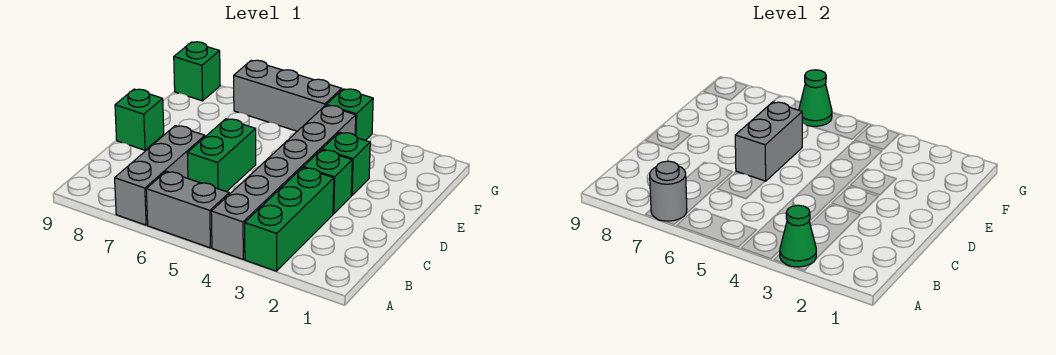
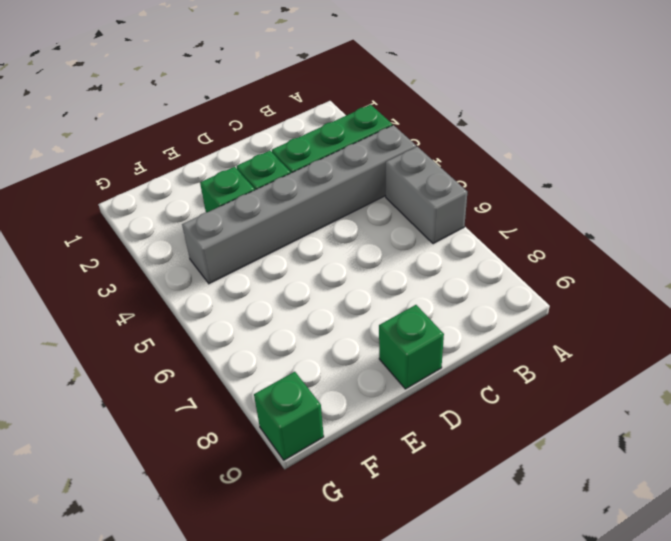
none -> grey brick A7:C7 level 1
none -> green brick C6:D6 level 1
none -> green brick G4 level 1

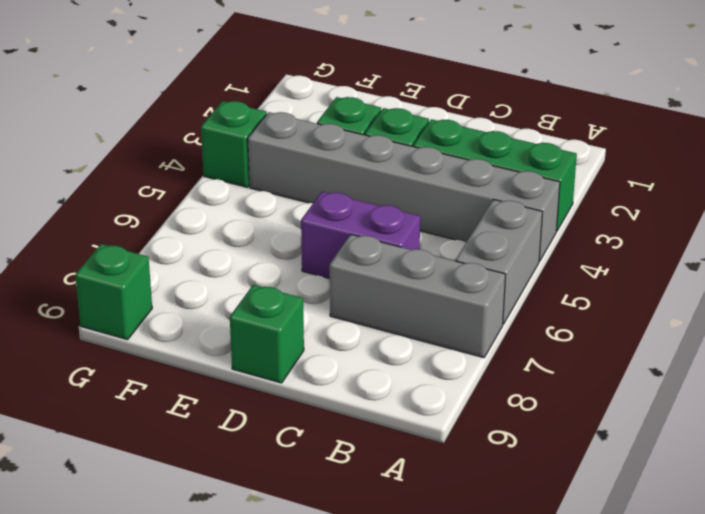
purple brick C6:D6 level 1 -> green brick C6:D6 level 1
none -> grey brick G5:G7 level 1
none -> green cone A3 level 2
none -> grey round brick A7 level 2

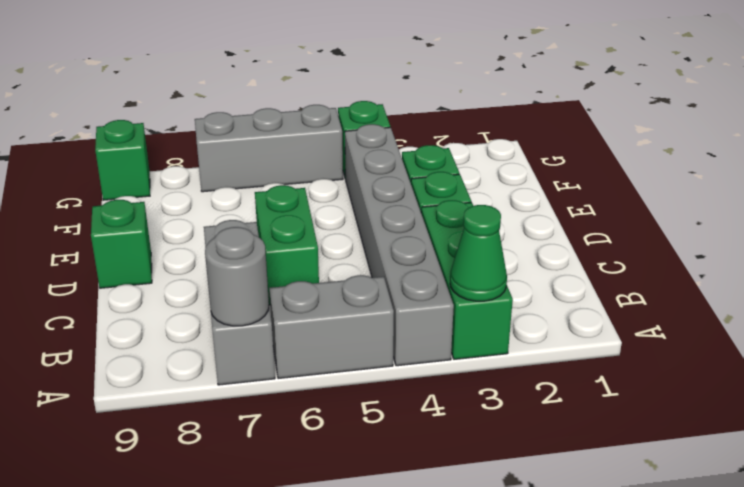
none -> grey brick D6:E6 level 2
none -> green cone G6 level 2

